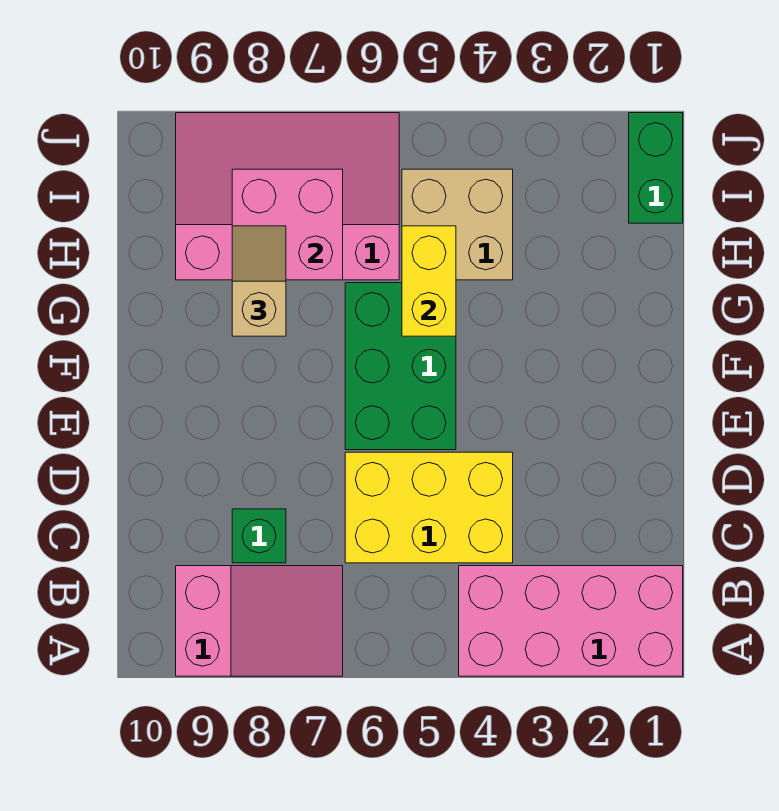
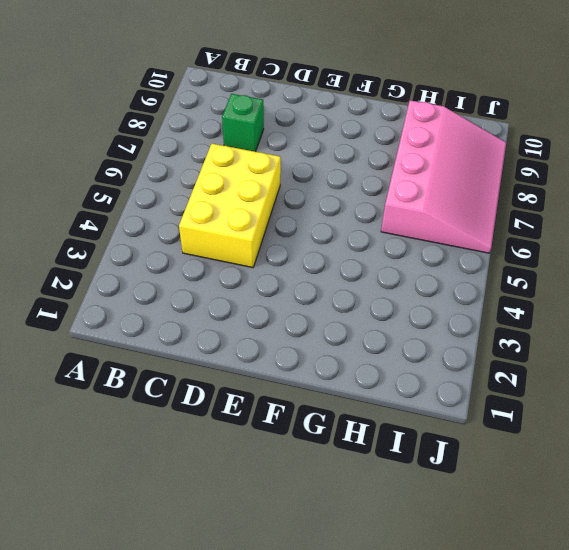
none -> pink brick A1:B4 level 1
none -> pink slope A7:B9 level 1 top 9

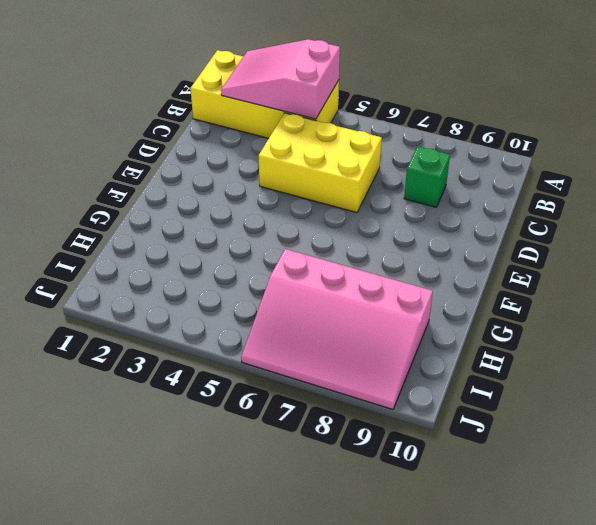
yellow brick A1:B4 level 1 -> pink brick A1:B4 level 1
pink slope A2:B4 level 2 top 4 -> pink slope A7:B9 level 1 top 9
none -> green brick E5:G6 level 1
none -> tan brick H4:I5 level 1

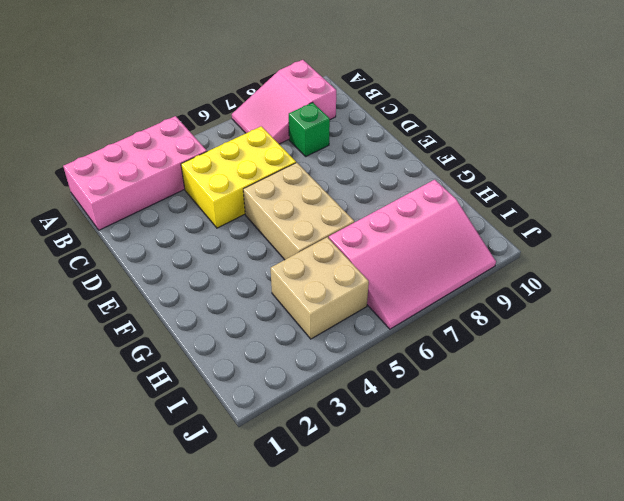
tan brick E5:G6 level 1 -> green brick E5:G6 level 1
none -> green brick I1:J1 level 1
none -> yellow brick G5:H5 level 2

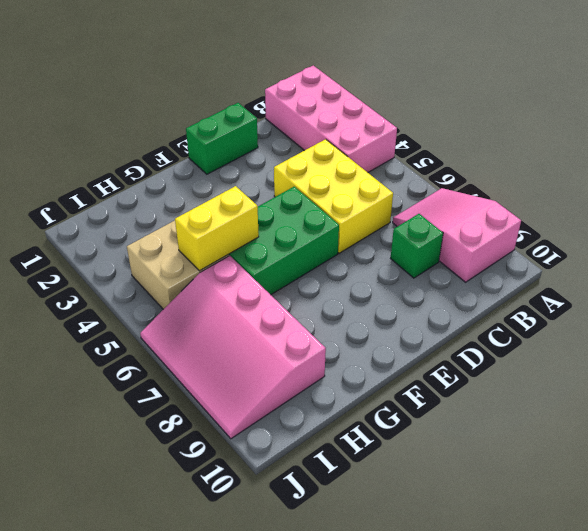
green brick D1:E1 level 1 -> green brick I1:J1 level 1
none -> pink brick H7:I8 level 2
none -> tan slope G8:H8 level 3 top G

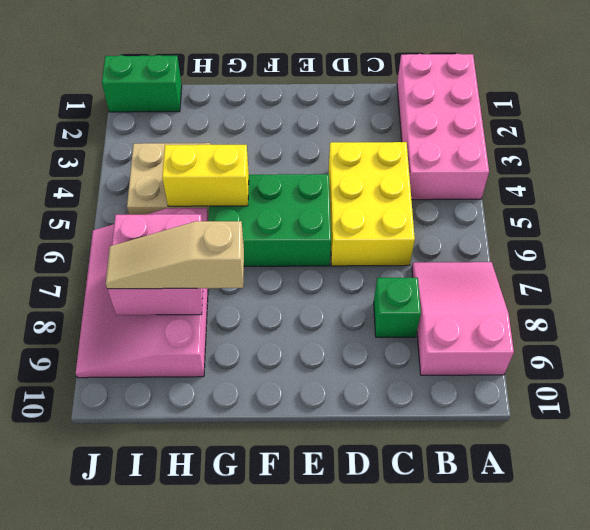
tan slope G8:I8 level 3 top G -> tan slope G8:H8 level 3 top G

